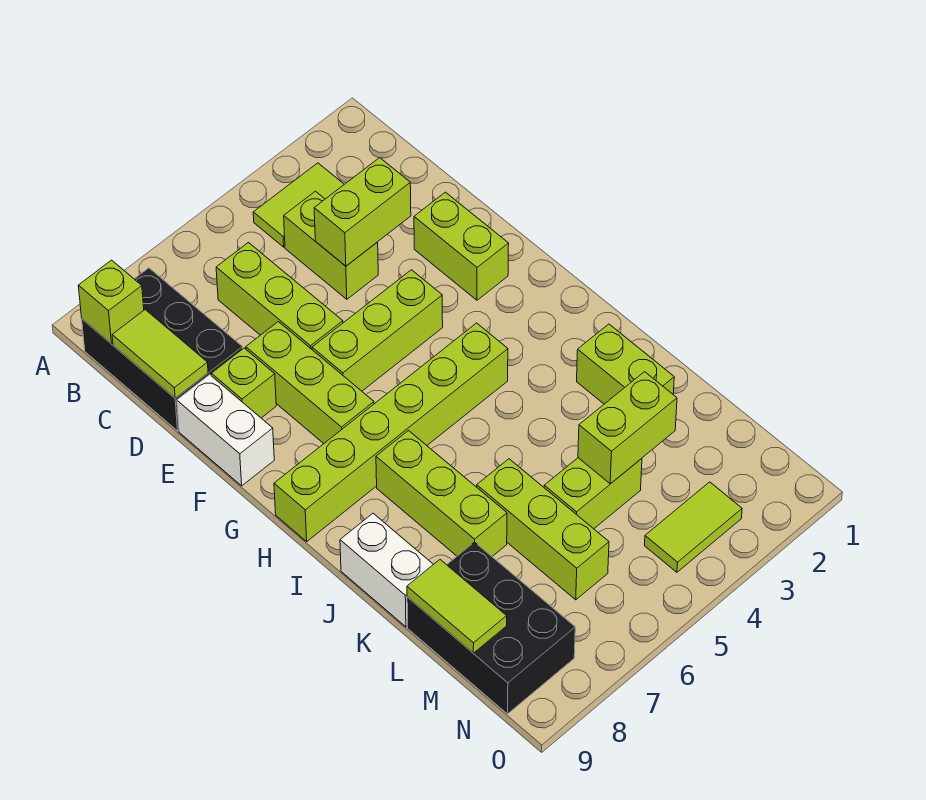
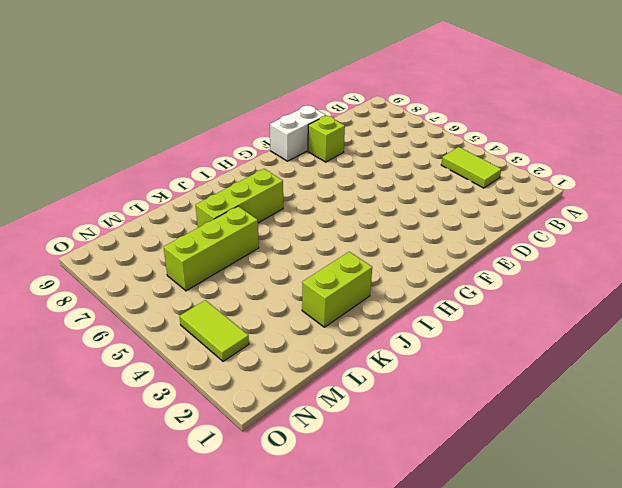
none -> black brick B8:D9 level 1
none -> lime brick C4:D4 level 1
none -> lime brick C6:E6 level 1

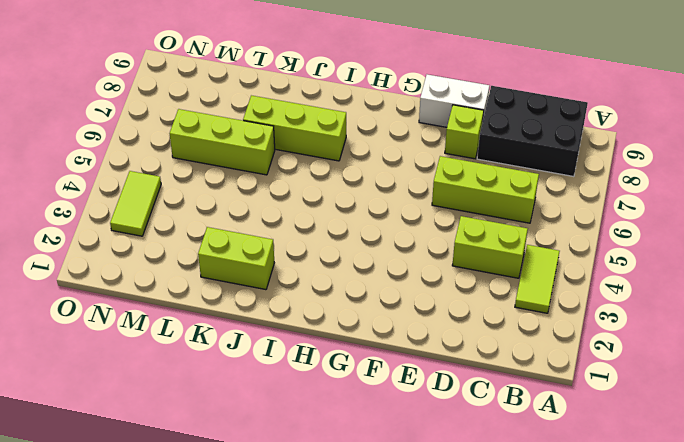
none -> lime brick E2:F2 level 1
none -> lime brick E7:G7 level 1
none -> lime brick F4:F6 level 1

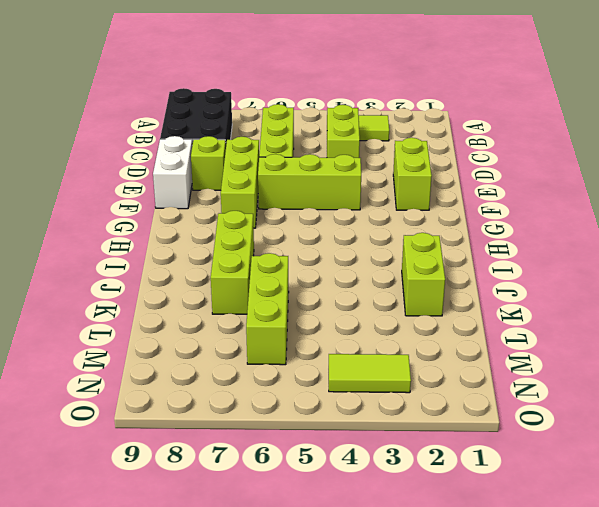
none -> lime brick H4:H9 level 1
none -> white brick J9:K9 level 1
none -> lime brick L4:L5 level 1

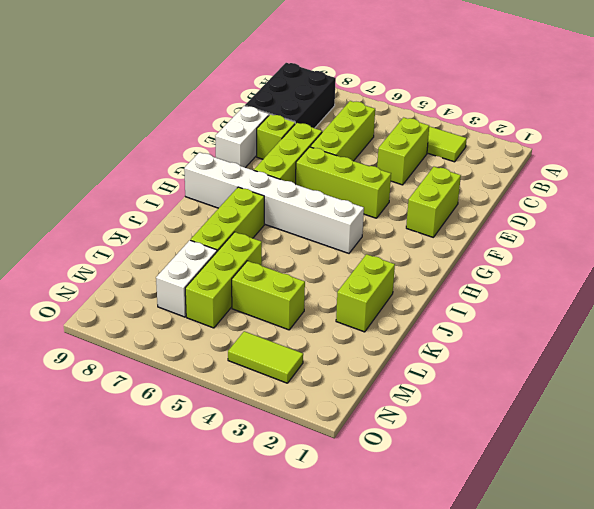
white brick H4:H9 level 1 -> lime brick H4:H9 level 1
white brick L7:M7 level 1 -> white brick J9:K9 level 1
none -> black brick L8:N9 level 1
none -> lime brick B9 level 2
none -> lime tile C9:D9 level 2

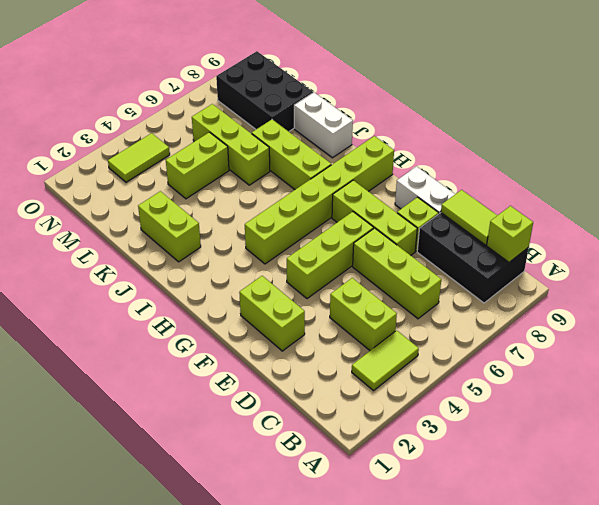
none -> lime brick D3:D4 level 2
none -> lime brick L3:L4 level 2
none -> lime tile L9:M9 level 2

